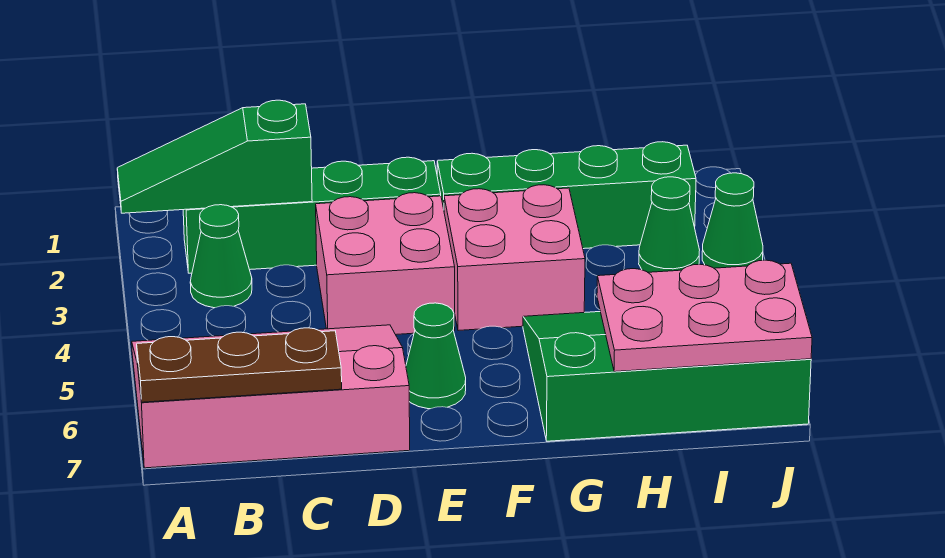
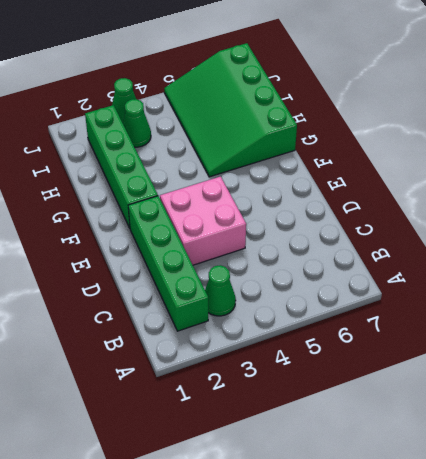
none -> pink slope A5:D7 level 1 top 7
none -> green cone E6 level 1
none -> pink brick F3:G4 level 1

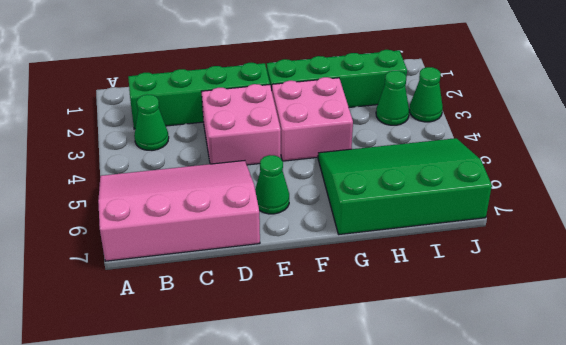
none -> green slope A2:C2 level 2 top C
none -> brown plate A7:C7 level 2
none -> pink plate H6:J7 level 2

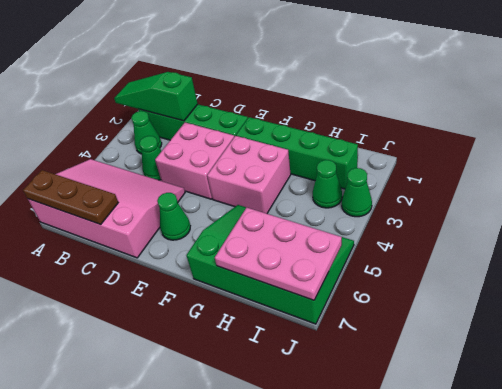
green cone C4 level 1 -> none

